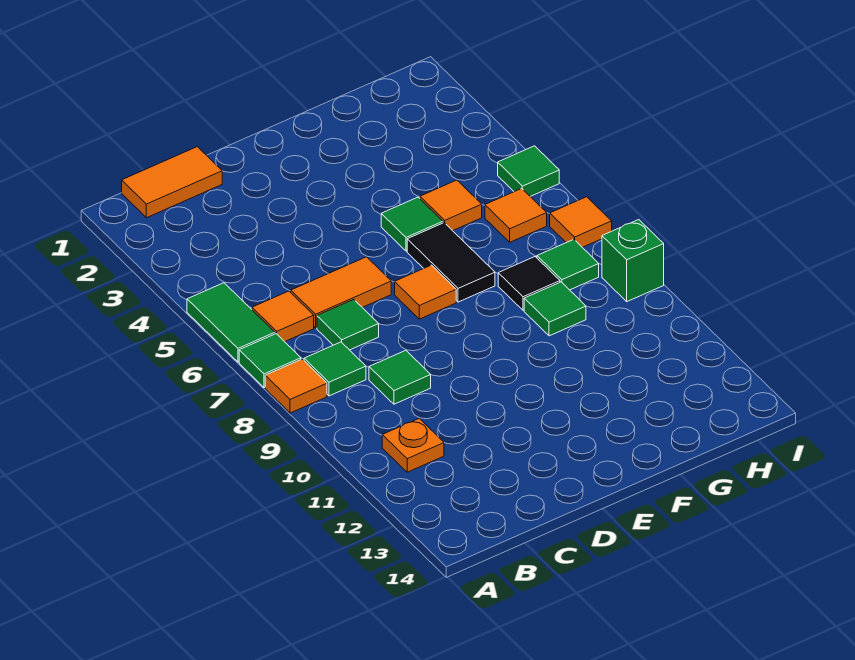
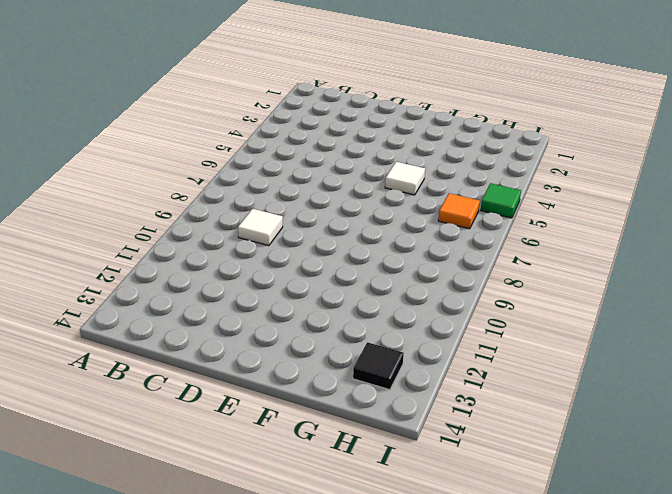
white tile C9 level 1 -> green tile C9 level 1
white tile F5 level 1 -> green tile F5 level 1
black tile H13 level 1 -> black tile G8 level 1
none -> green tile A5:A6 level 1
none -> green tile A7 level 1
none -> orange tile A8 level 1

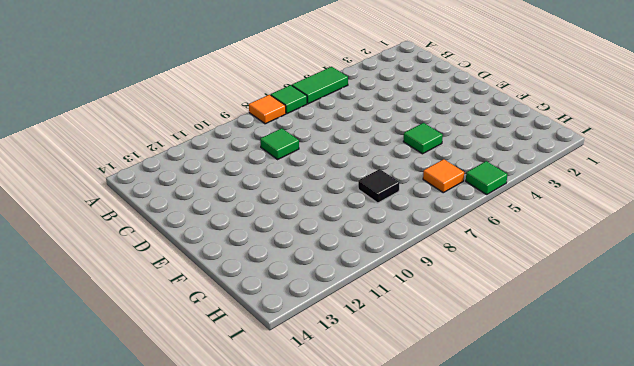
none -> orange tile B1:C1 level 1
none -> orange tile B6 level 1
none -> green tile B8 level 1

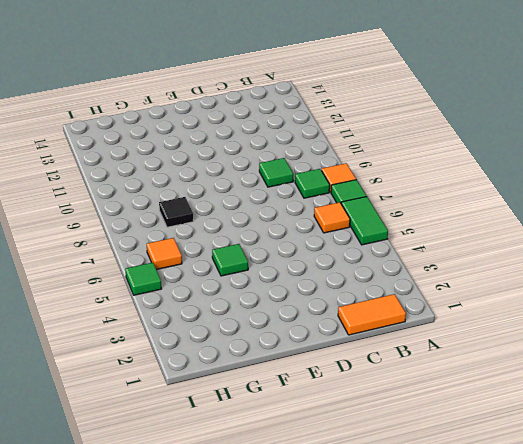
none -> orange plate B11 level 1
none -> orange tile C6:D6 level 1
none -> green tile C7 level 1

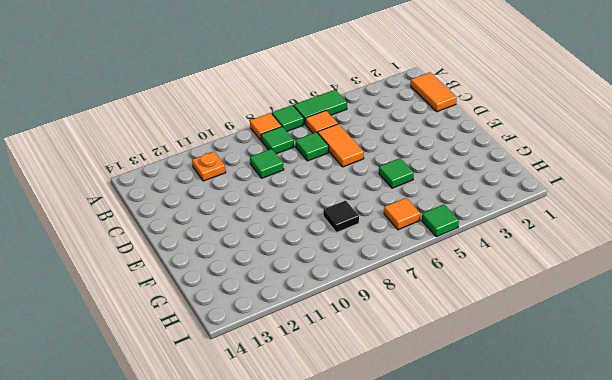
none -> orange tile E7 level 1
none -> black tile F6:F7 level 1
none -> orange tile G5 level 1

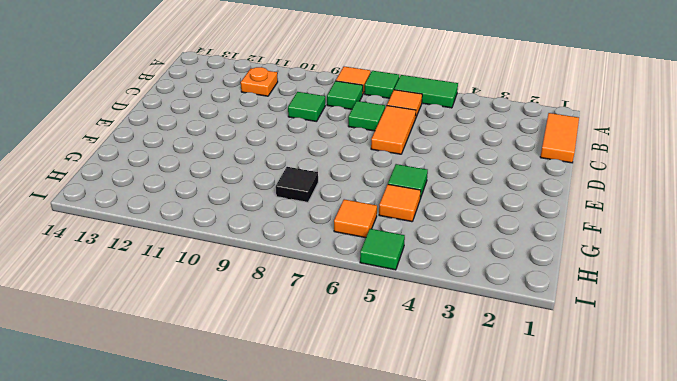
none -> orange tile E7 level 1
none -> black tile F6:F7 level 1
none -> green tile G9 level 1

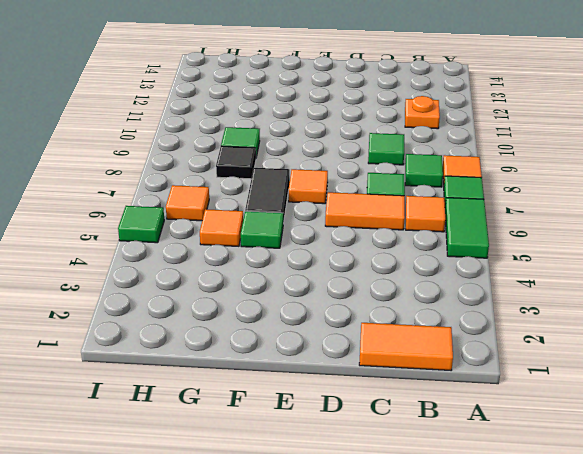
none -> green tile H8 level 1
none -> orange tile I7 level 1
none -> green brick I9 level 1

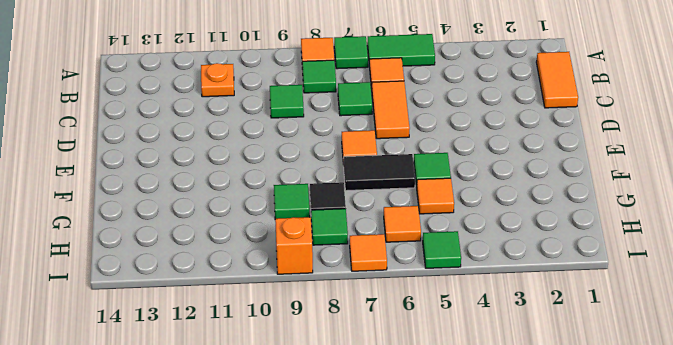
orange brick I9 level 1 -> green brick I9 level 1

